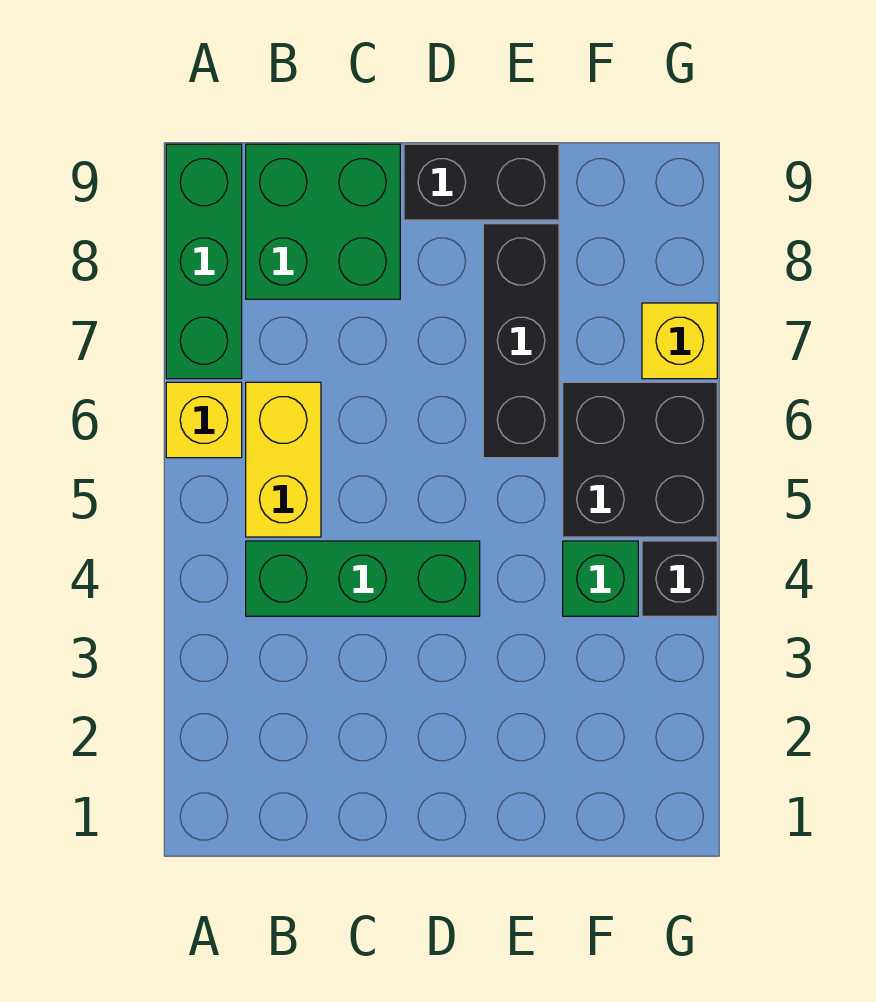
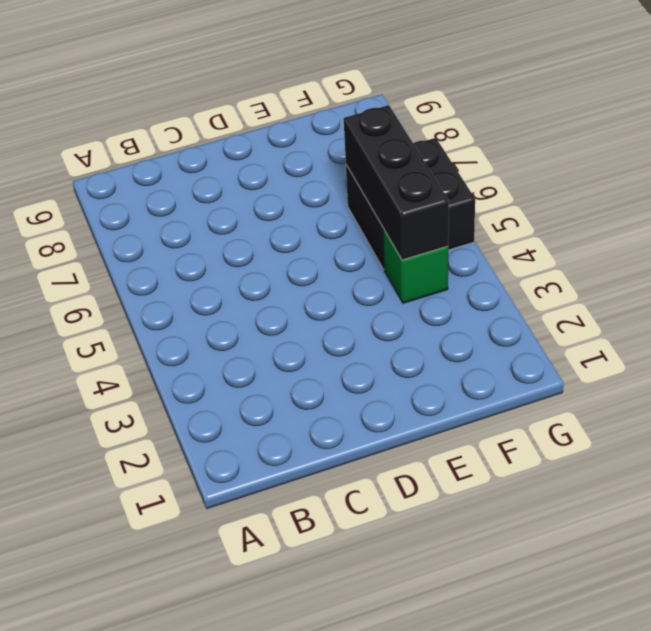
black brick F4:F6 level 2 -> black brick E6:E8 level 1
none -> yellow brick A6 level 1
none -> green brick A7:A9 level 1

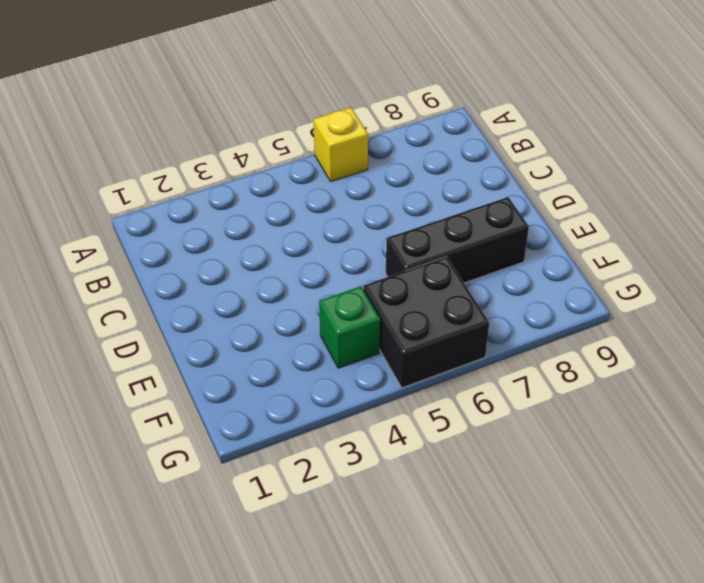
none -> green brick A7:A9 level 1
none -> green brick B4:D4 level 1

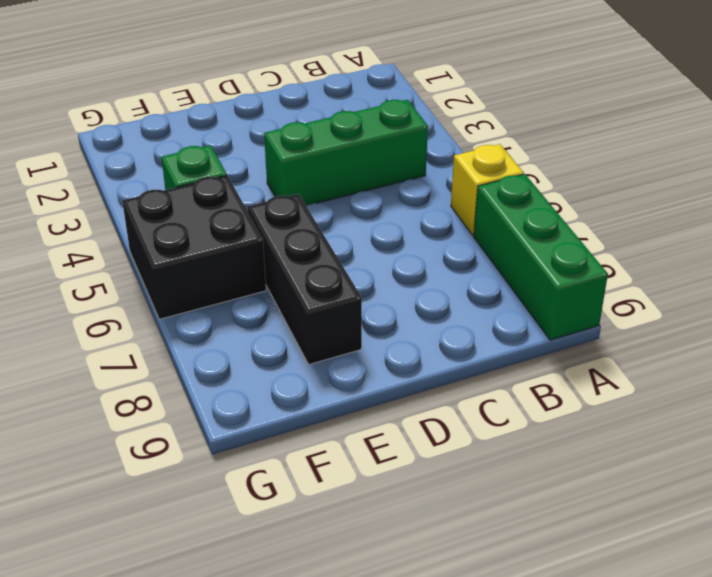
none -> yellow brick B5:B6 level 1
none -> green brick B8:C9 level 1

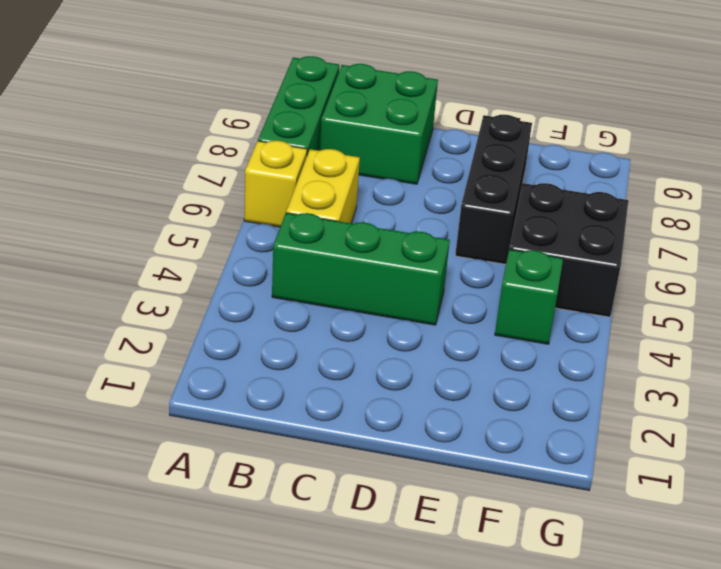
none -> black brick D9:E9 level 1
none -> black brick G4 level 1

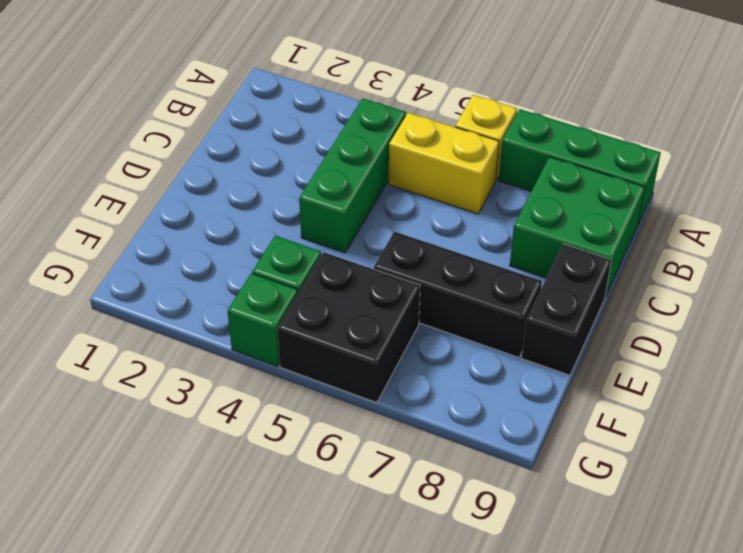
green brick G4 level 1 -> black brick G4 level 1
none -> yellow brick G7 level 1

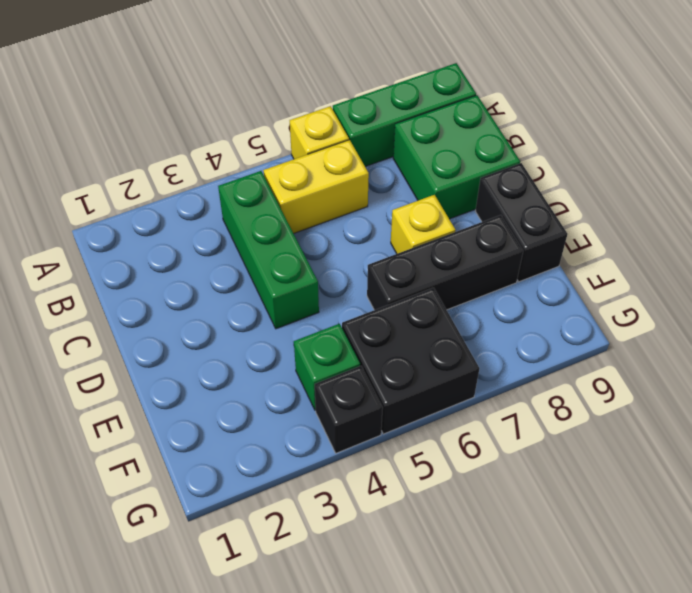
yellow brick D7 level 1 -> yellow brick G7 level 1

